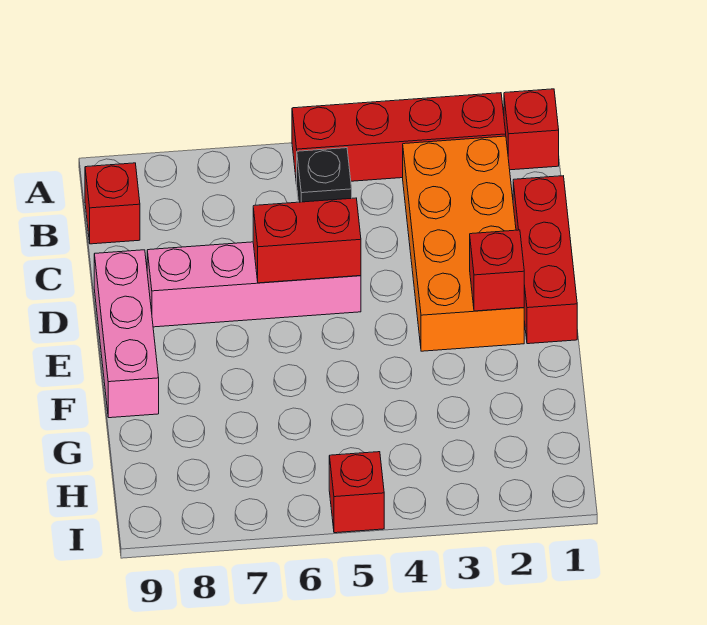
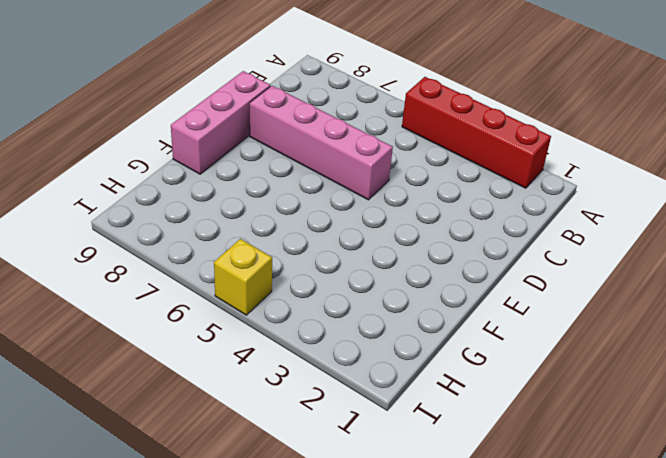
yellow brick I5 level 1 -> red brick I5 level 1
none -> red brick A1 level 1
none -> orange brick B2:E3 level 1

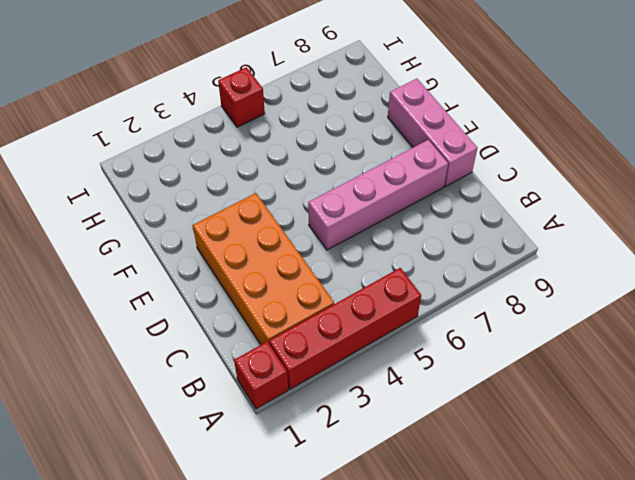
none -> black brick B5 level 1
none -> red brick B9 level 1

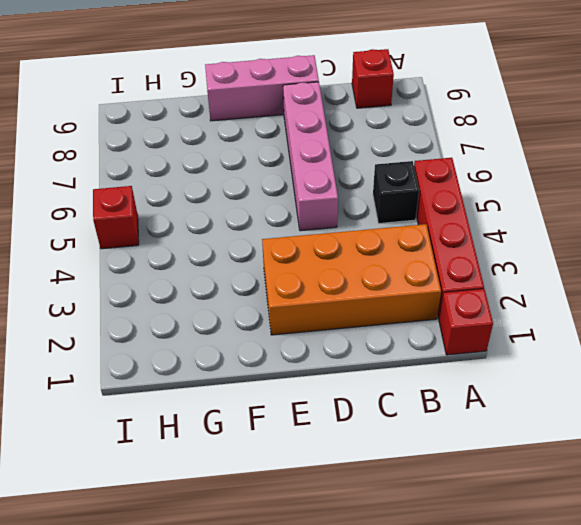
none -> red brick C1:E1 level 1
none -> red brick D5:D6 level 2

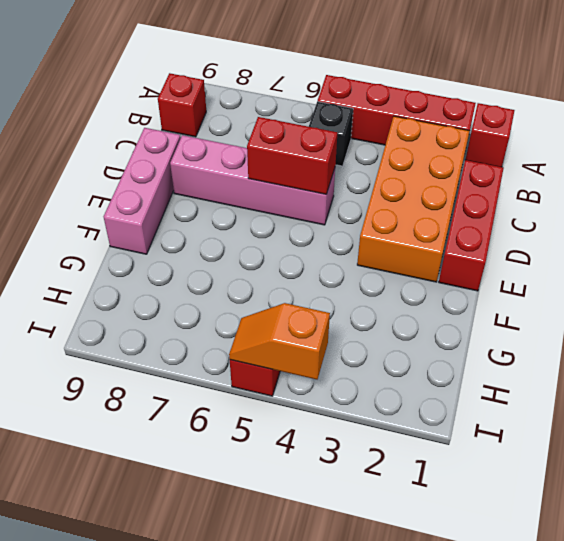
orange slope I4:I5 level 2 top 4 -> none
none -> red brick E2 level 2

